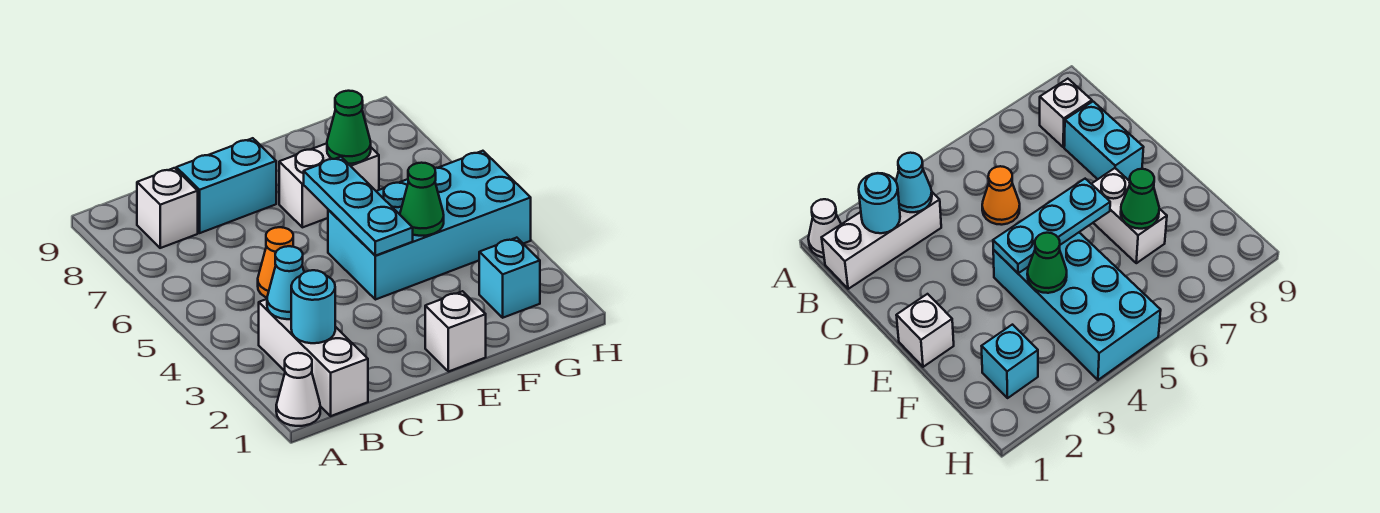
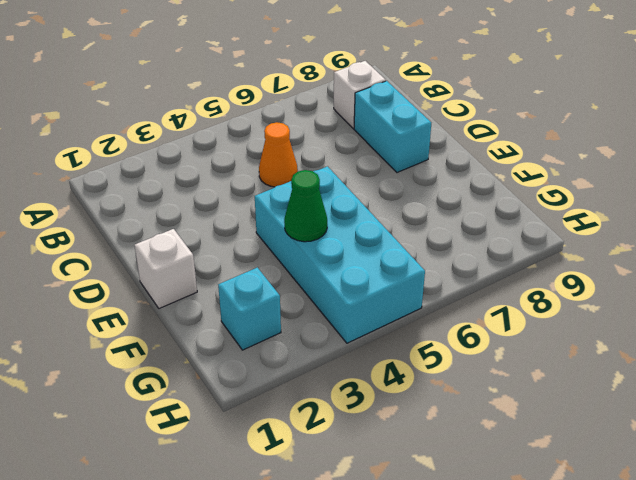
none -> white cone A1 level 1
none -> white brick B1:B3 level 1
none -> white brick E7:F7 level 1

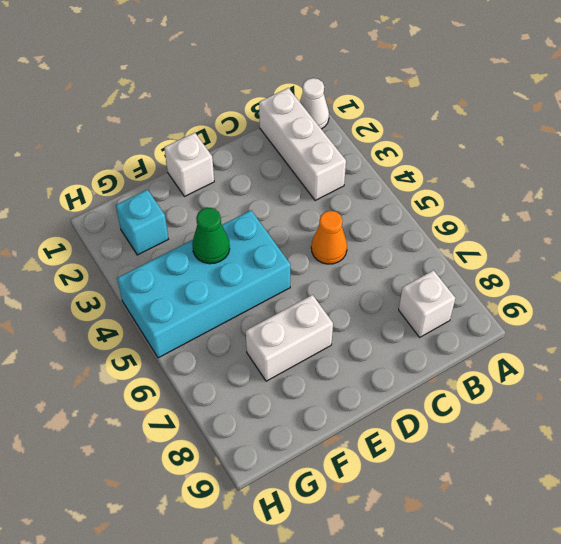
none -> cyan brick C8:D8 level 1
none -> cyan round brick B2 level 2
none -> cyan cone B3 level 2

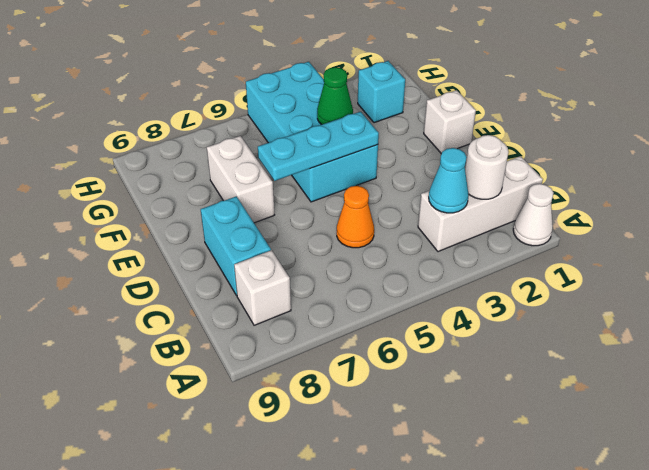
white round brick B2 level 2 -> cyan round brick B2 level 2
none -> green cone F7 level 2

